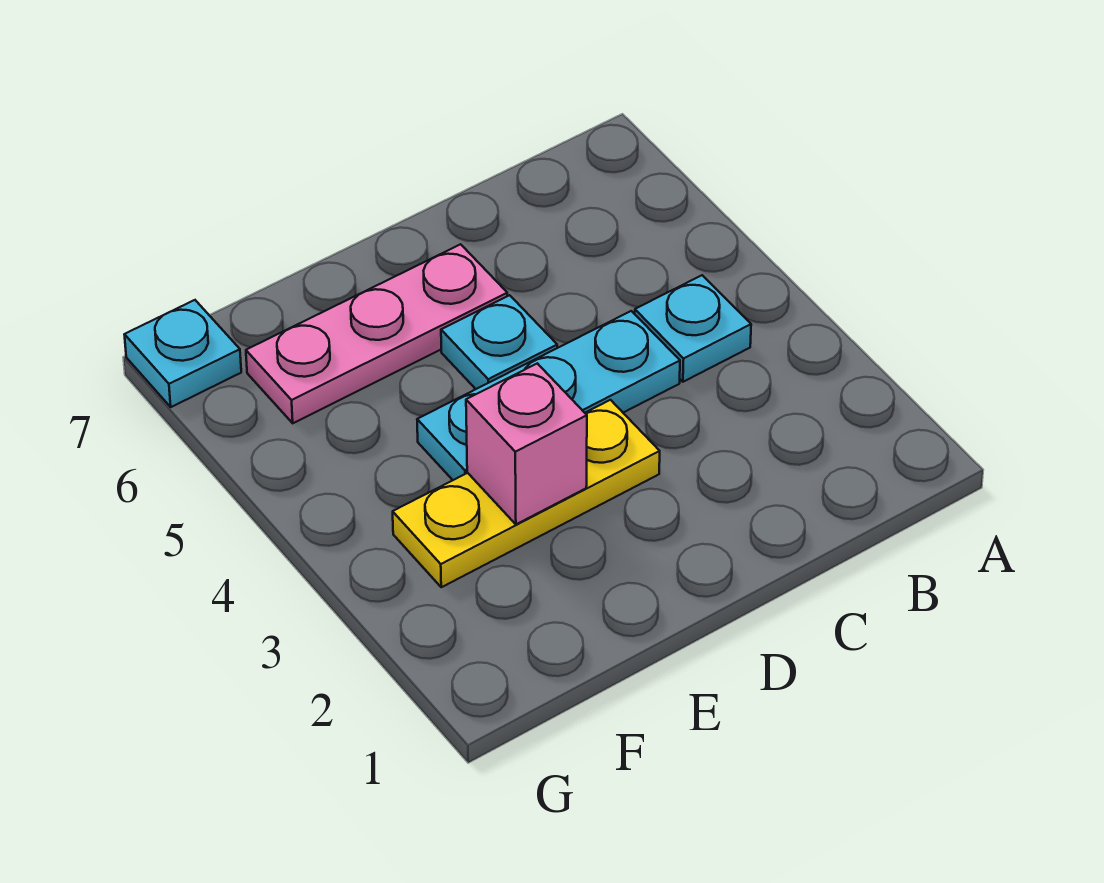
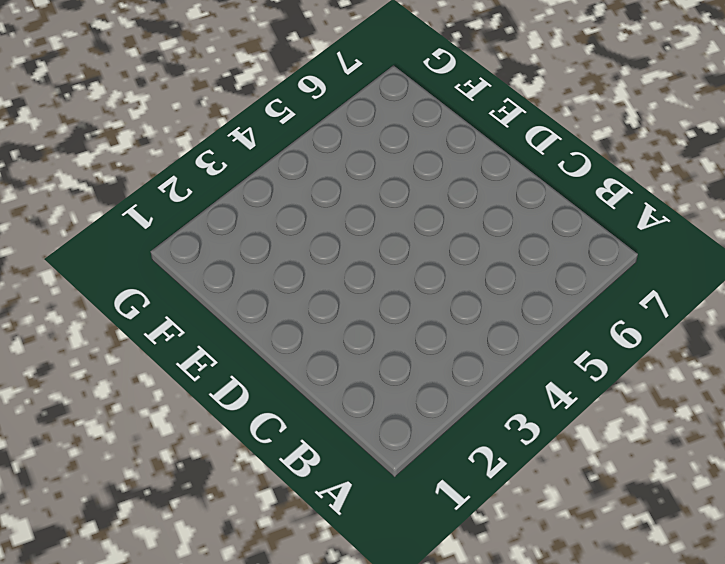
none -> cyan plate B4 level 1
none -> cyan plate C4:E4 level 1

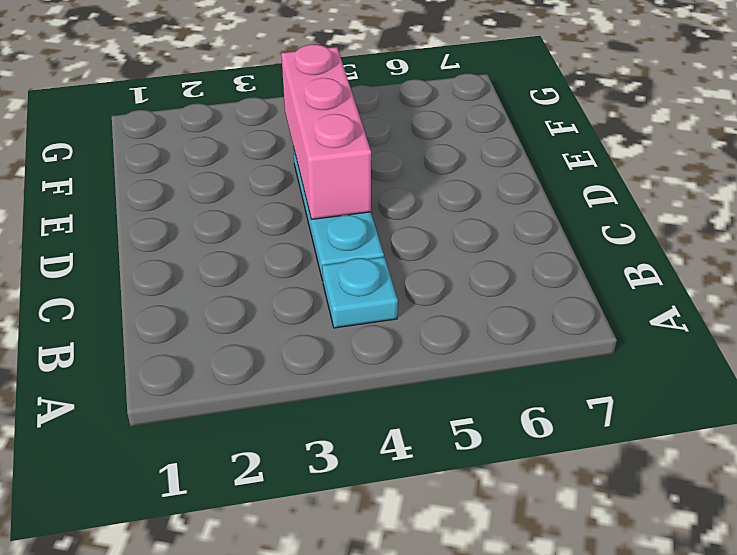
pink brick D4:F4 level 2 -> none
none -> yellow plate D3:F3 level 1
none -> cyan plate D5 level 1

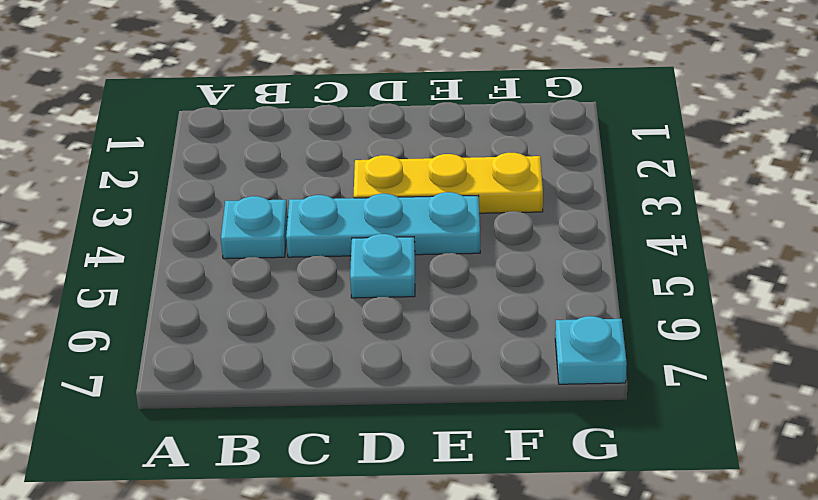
none -> pink plate D6:F6 level 1
none -> pink brick E3 level 2

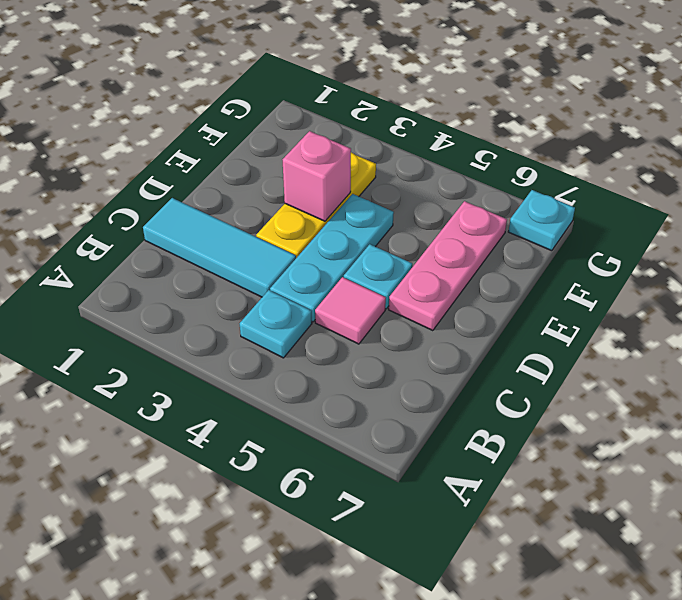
cyan tile C1:C3 level 1 -> none
pink tile C5 level 1 -> none

